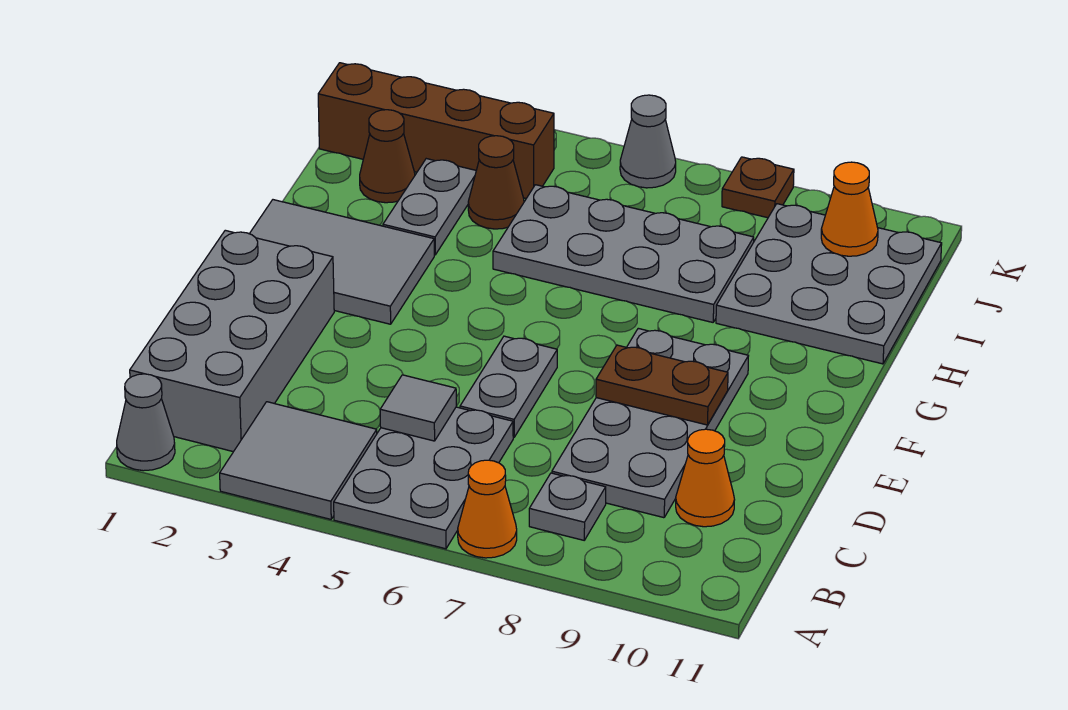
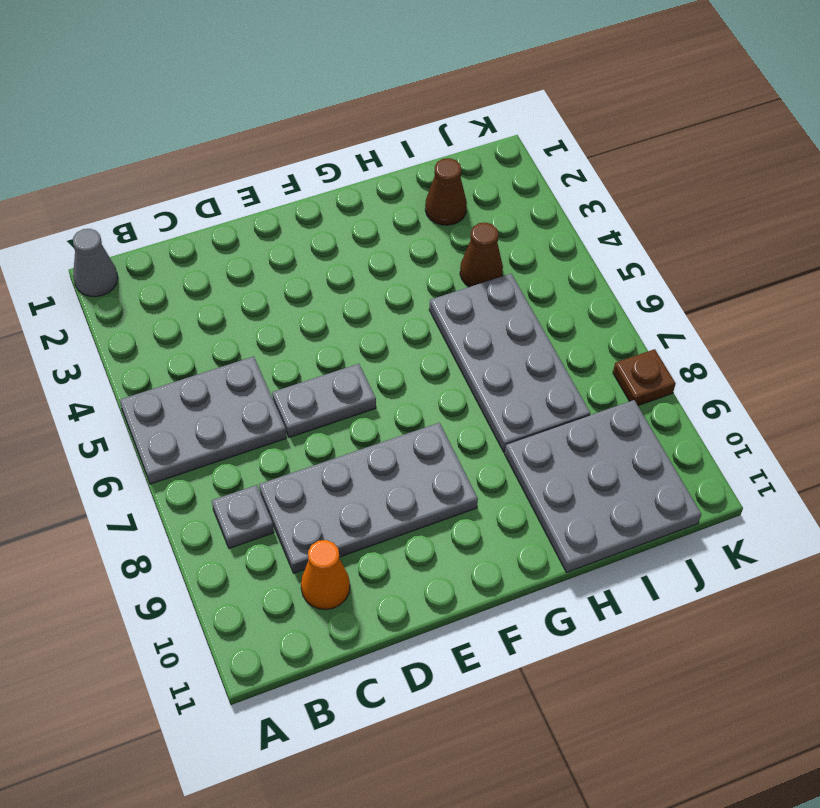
none -> grey tile A3:B4 level 1
none -> orange cone A7 level 1
none -> grey brick B1:E2 level 1

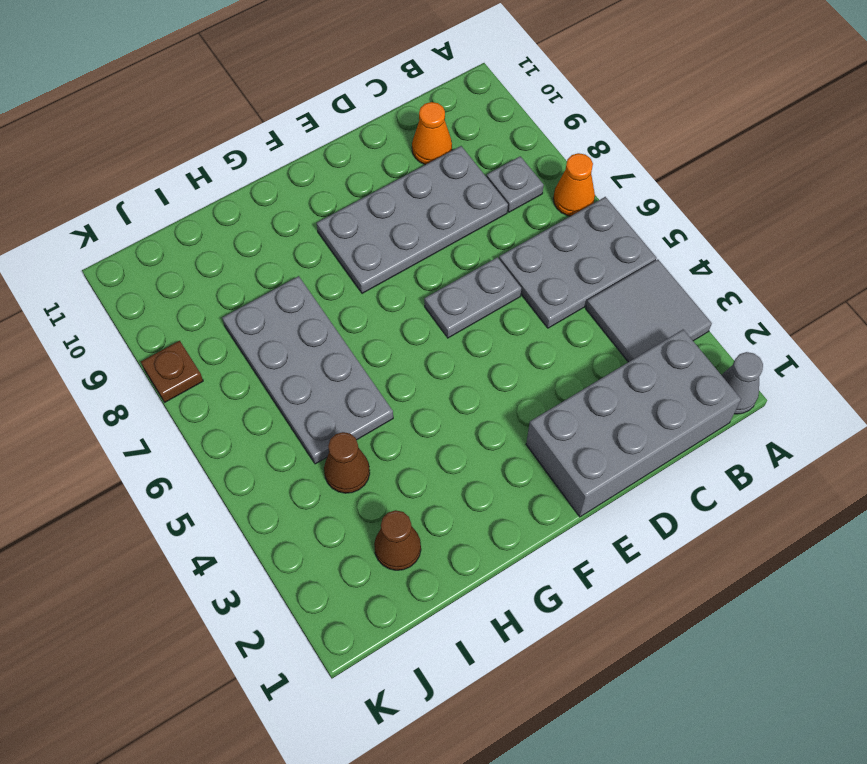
none -> grey tile F1:G3 level 1
none -> grey plate H3:I3 level 1
none -> grey plate H9:J11 level 1

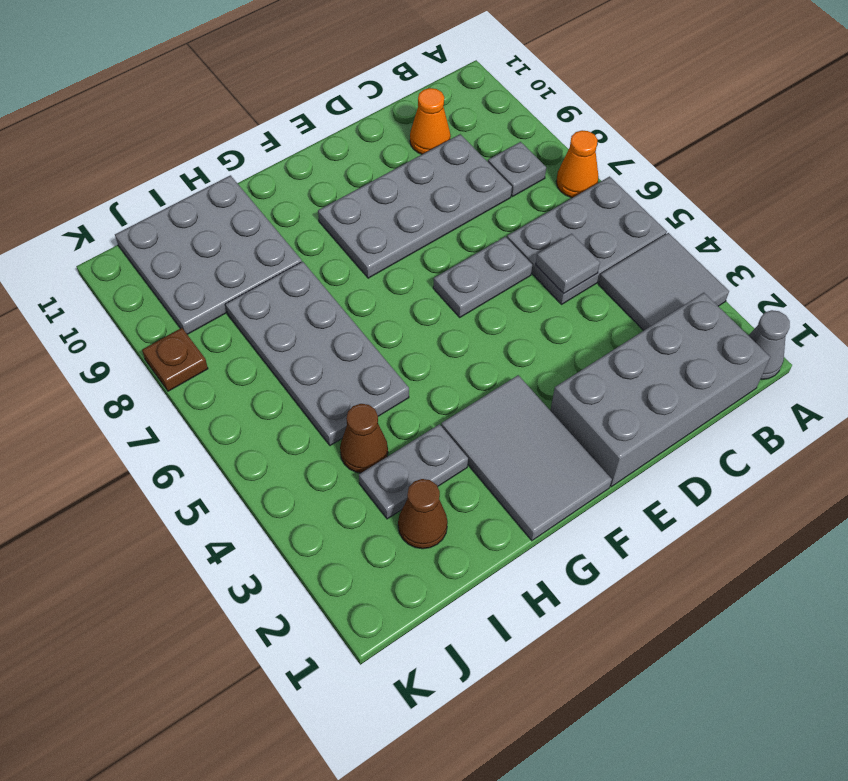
none -> brown brick J1:J4 level 1
none -> grey cone K6 level 1
none -> brown plate E8:E9 level 2

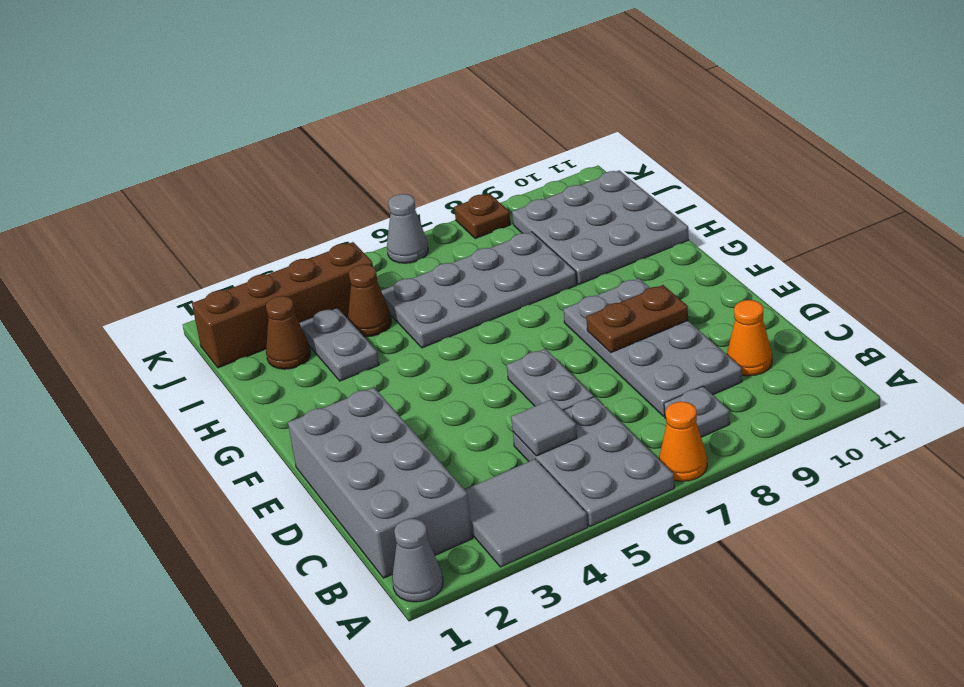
none -> grey tile F1:G3 level 1
none -> orange cone J10 level 2

